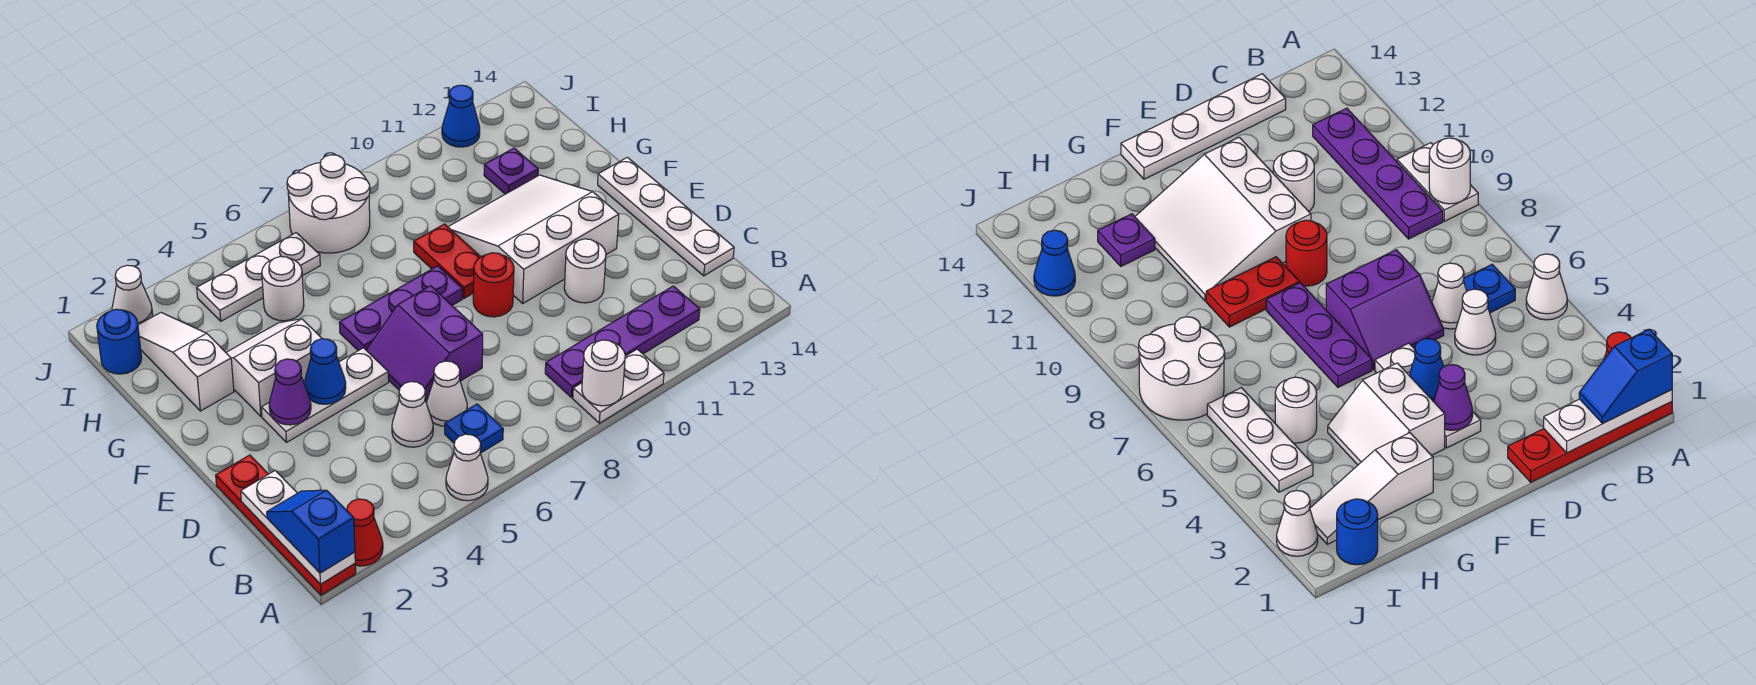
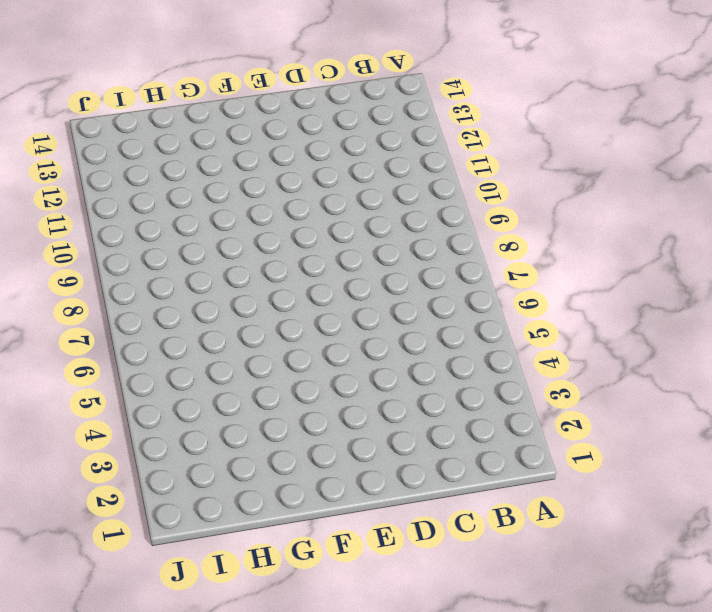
none -> red plate A1:D1 level 1
none -> red cone A2 level 1
none -> white cone A5 level 1
none -> white plate A9:A10 level 1

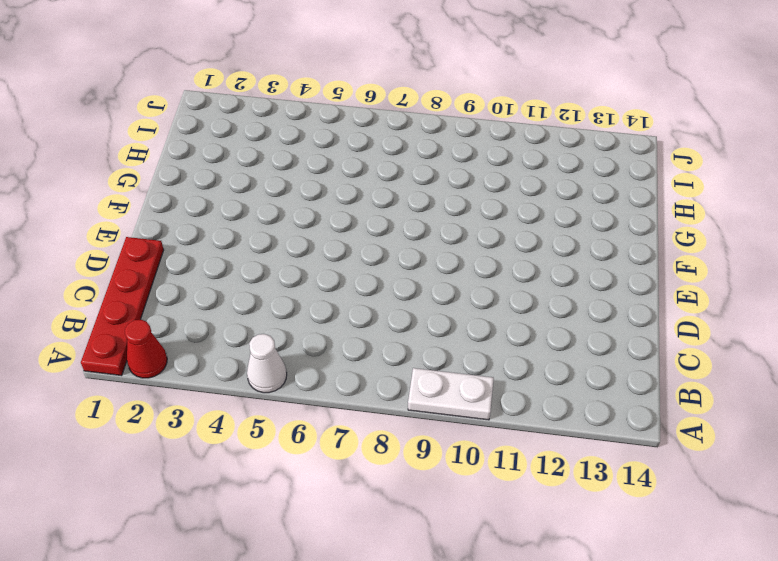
none -> blue plate B6 level 1
none -> purple plate B9:B12 level 1
none -> white cone C5 level 1
none -> white cone C6 level 1

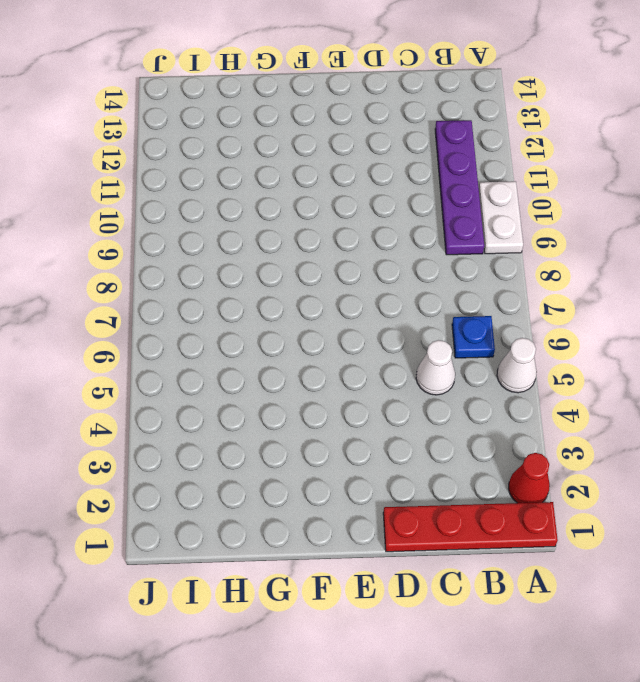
none -> white cone C6 level 1
none -> white plate C14:F14 level 1
none -> purple slope D6:E7 level 1 top 7
none -> white round brick D11 level 1

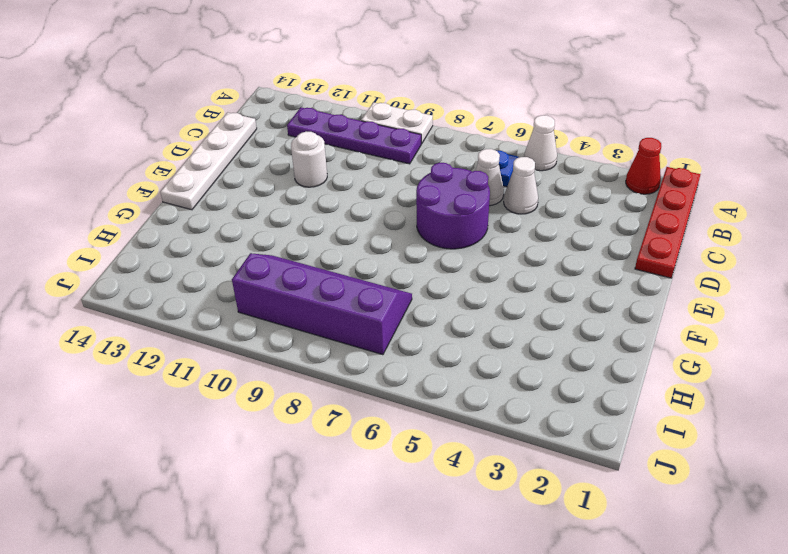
purple round brick D6:E7 level 1 -> purple slope D6:E7 level 1 top 7
purple slope H7:I10 level 1 top I -> white round brick I7:J8 level 1
none -> white plate E3:E5 level 1
none -> red round brick E9 level 1
none -> white slope E10:G12 level 1 top E
none -> white slope F3:G4 level 1 top F

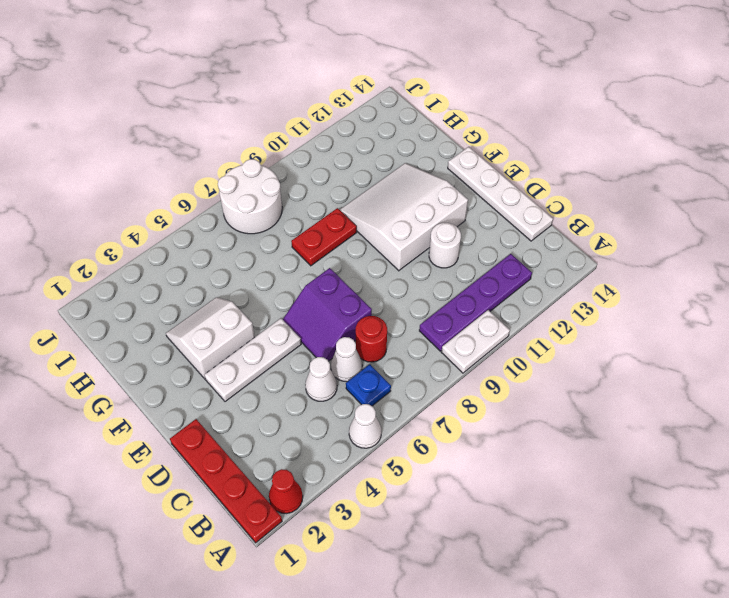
red round brick C7 level 1 -> red round brick E9 level 1
red plate G8:G9 level 1 -> red plate F9:G9 level 1
none -> purple plate F6:F8 level 1
none -> white slope G2:I2 level 1 top G
none -> white round brick H5 level 1
none -> purple plate H12 level 1

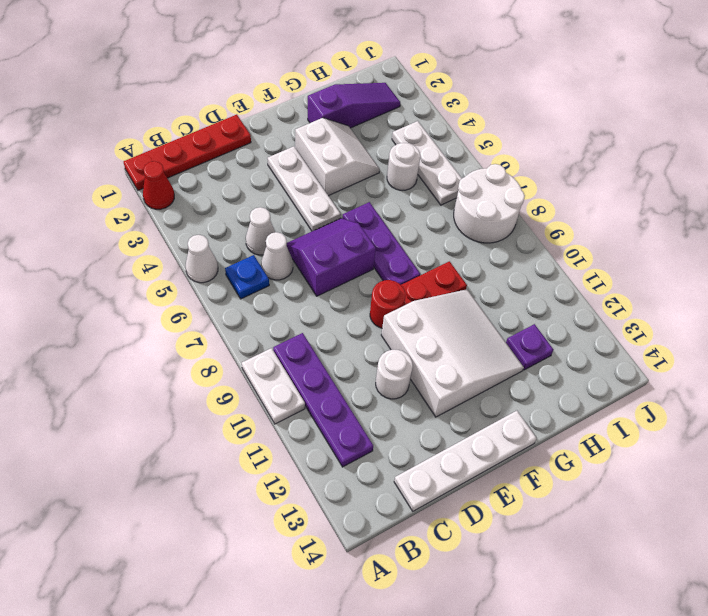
purple slope G2:I2 level 1 top G -> white slope G2:I2 level 1 top G
none -> blue round brick I1 level 1
none -> white cone J2 level 1
none -> blue cone J12 level 1
none -> white plate A1:C1 level 2

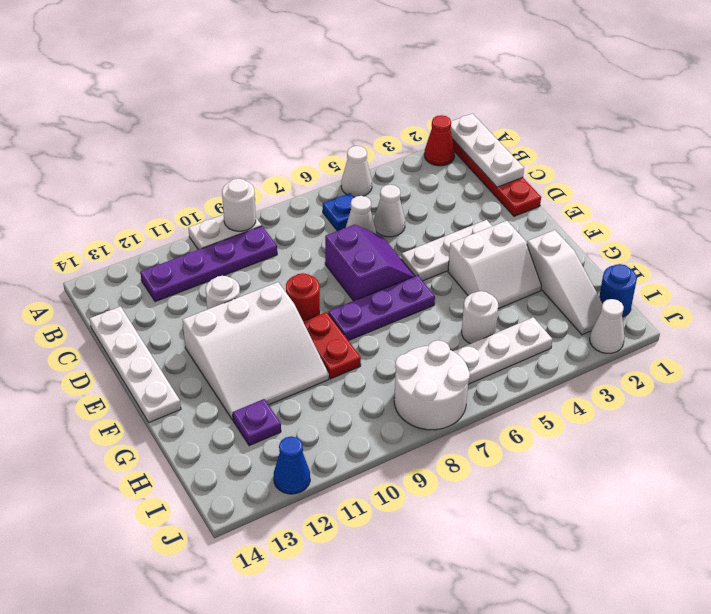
none -> purple cone E3 level 2
none -> blue cone E4 level 2
none -> blue slope A1:B1 level 3 top A

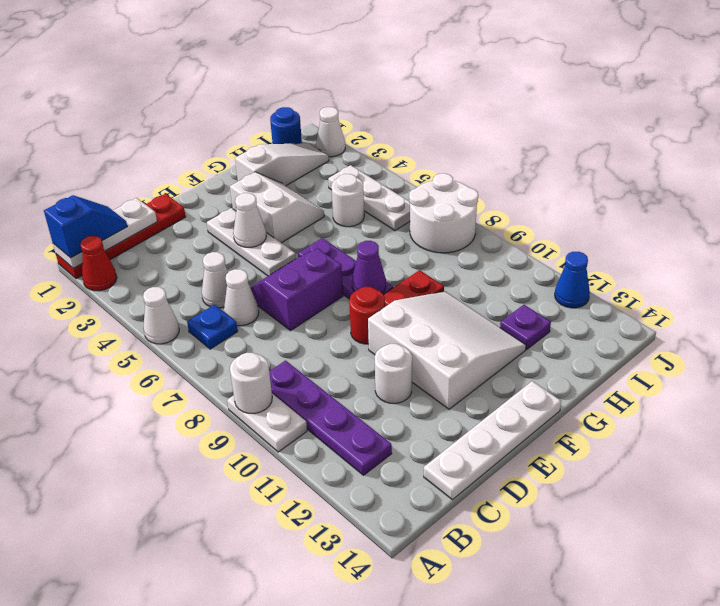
white cone E4 level 2 -> blue cone E4 level 2
purple cone F8 level 2 -> purple cone E3 level 2

